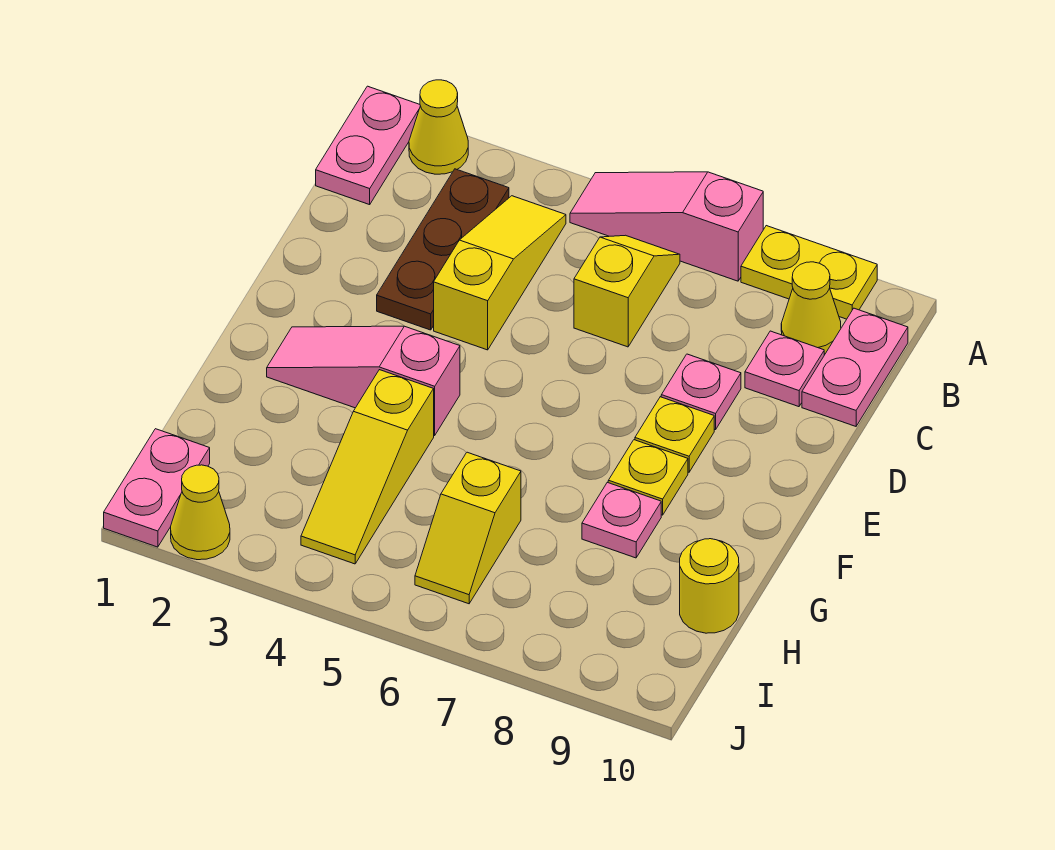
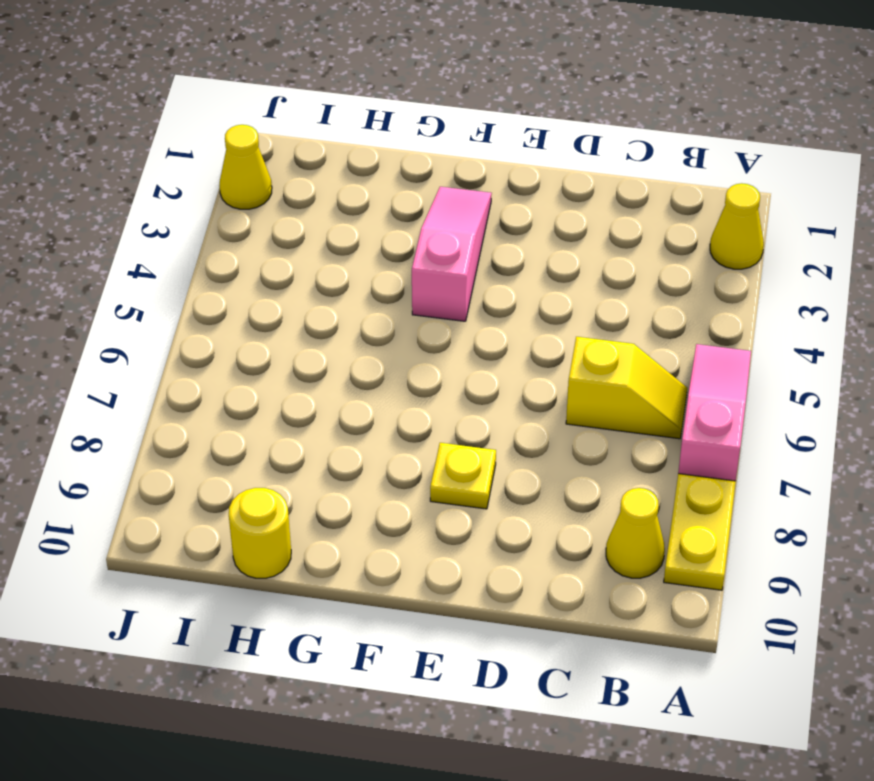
none -> pink plate A1:B1 level 1
none -> brown plate B3:D3 level 1
none -> yellow slope B4:D4 level 1 top D

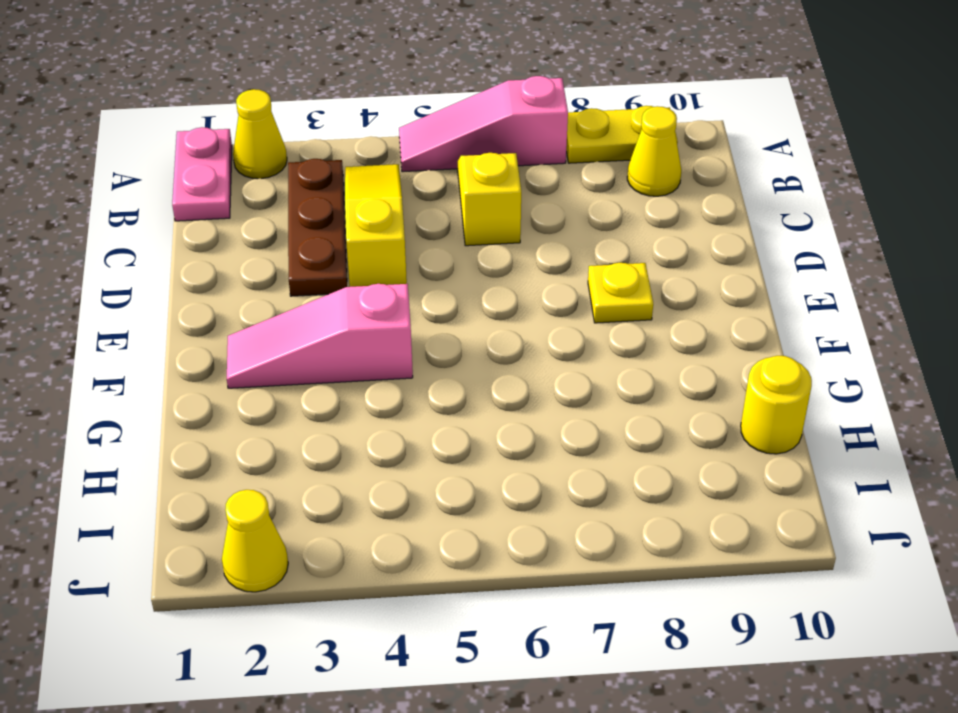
none -> pink plate B10:C10 level 1
none -> pink plate C9 level 1
none -> pink plate D8 level 1

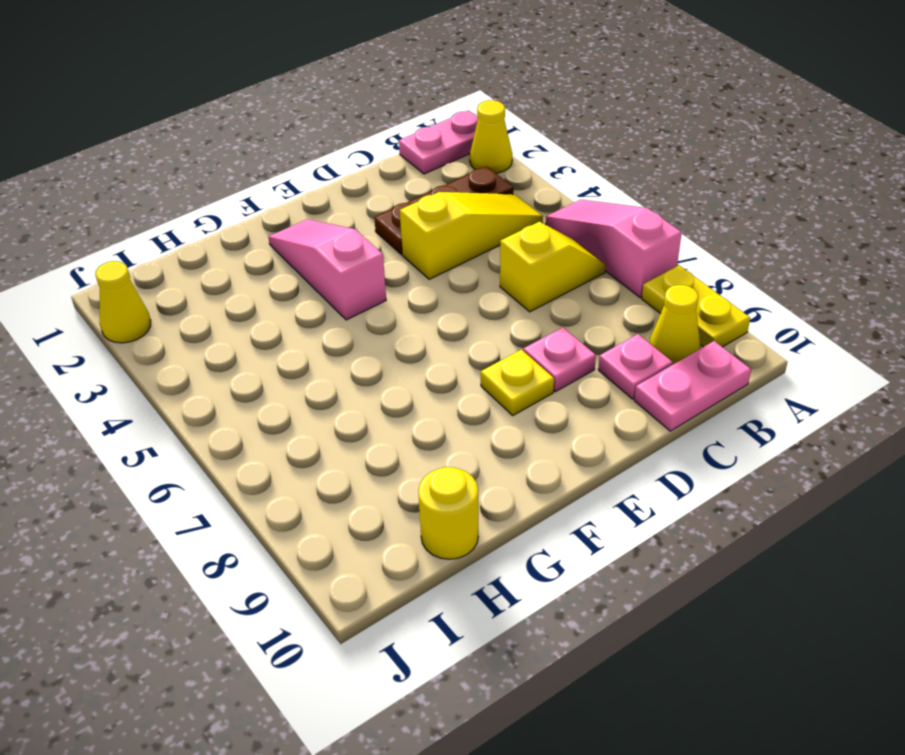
none -> yellow plate F8 level 1
none -> yellow slope G4:I4 level 1 top G
none -> pink plate G8 level 1

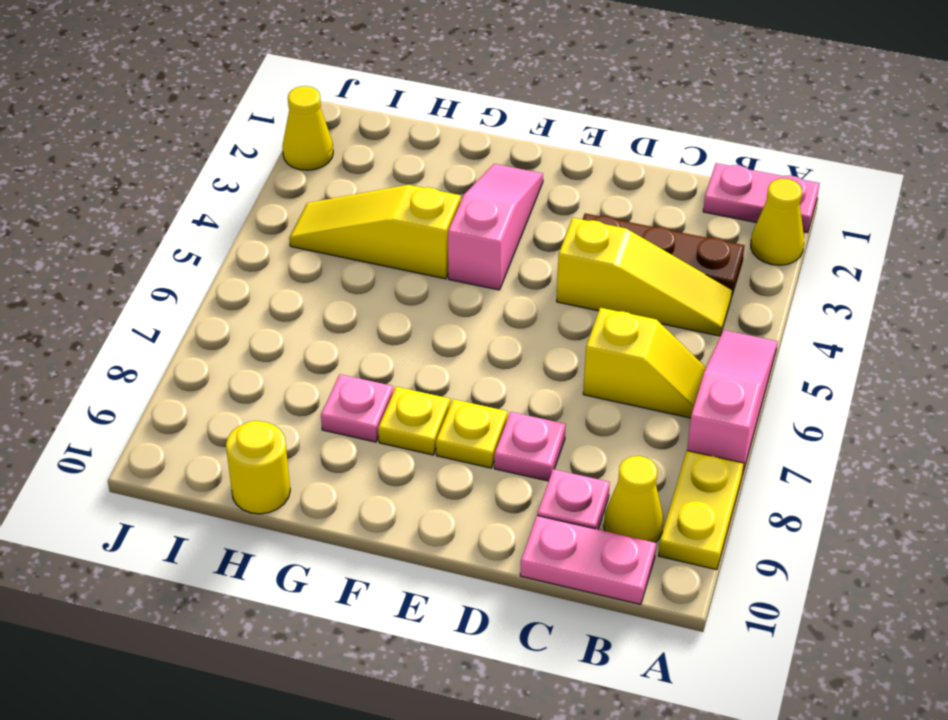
none -> yellow slope H6:I6 level 1 top H
none -> pink plate I1:J1 level 1

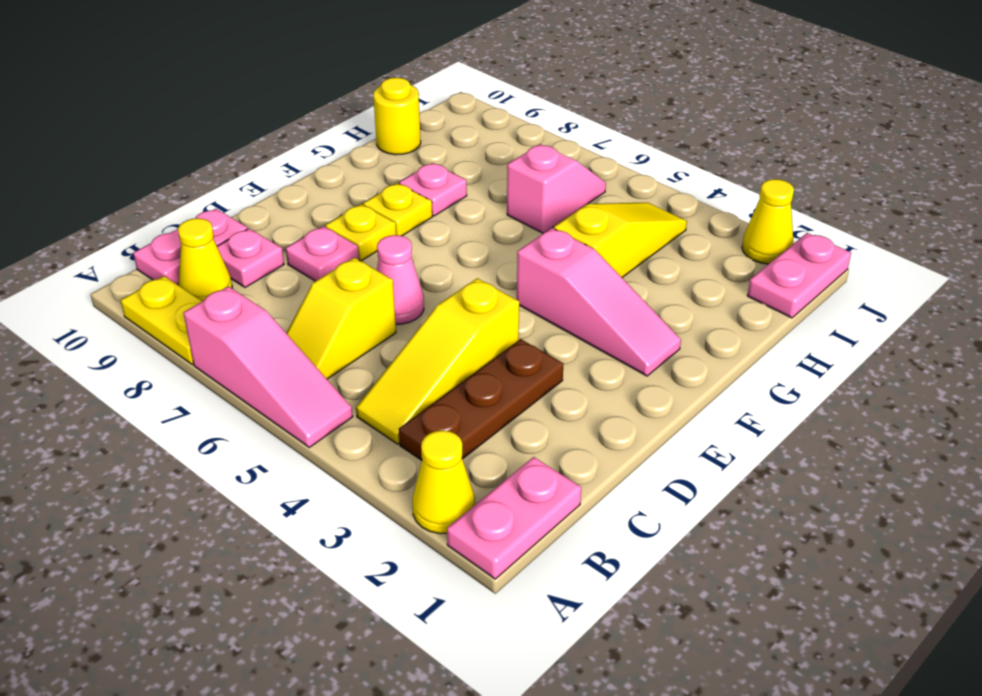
pink cone D6 level 1 -> none
pink slope H6:I6 level 1 top H -> yellow slope H6:I6 level 1 top H

